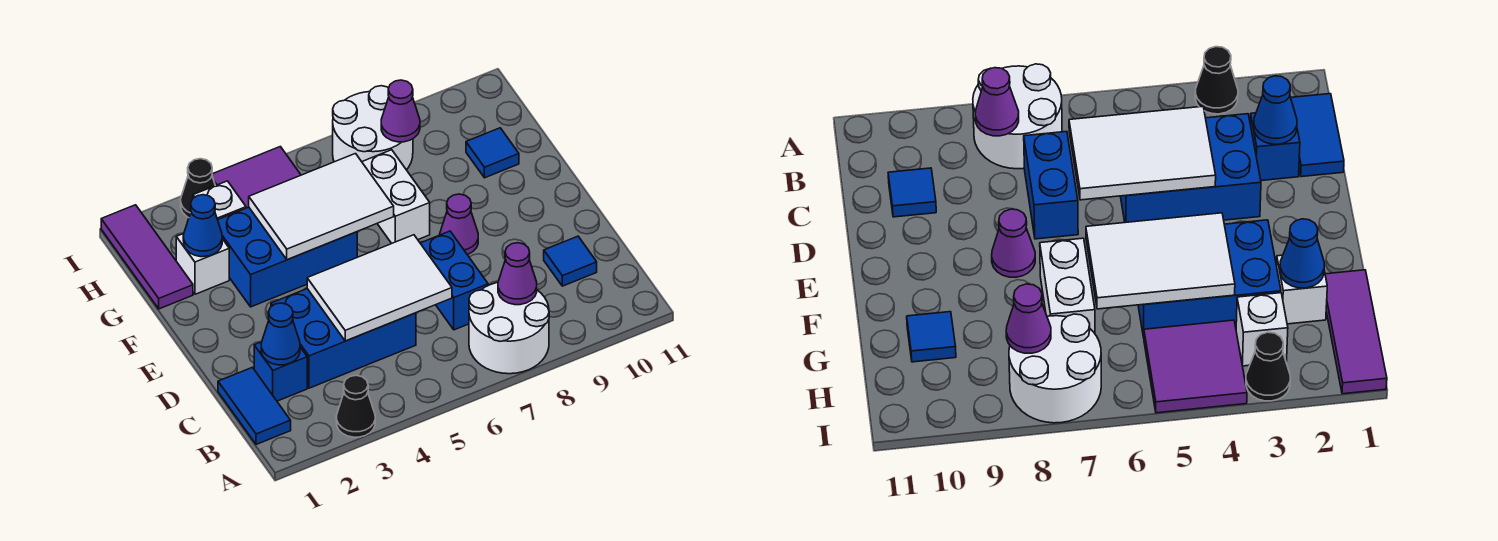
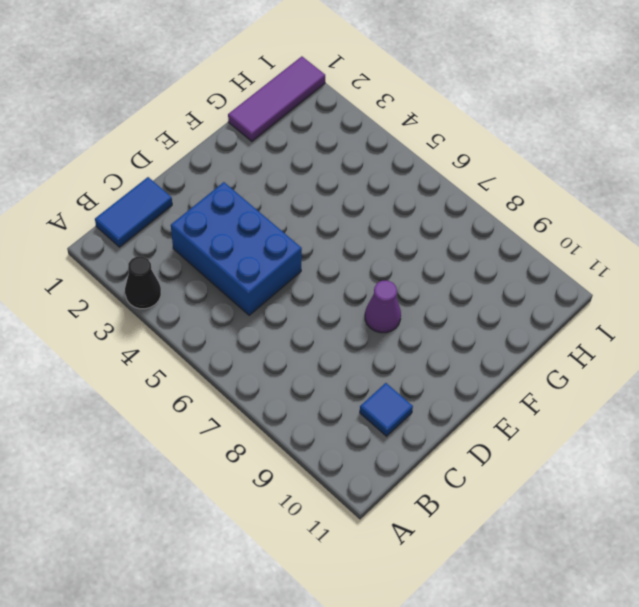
none -> white round brick A7:B8 level 1
none -> blue brick C2 level 1
none -> blue brick C7:D7 level 1

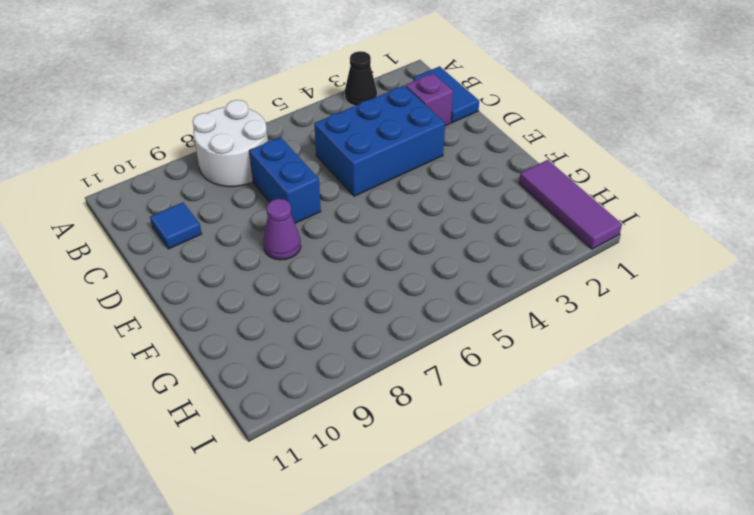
purple brick C2 level 1 -> blue brick C2 level 1
none -> blue brick F3:G5 level 1
none -> white brick F7:G7 level 1
none -> white brick G2 level 1

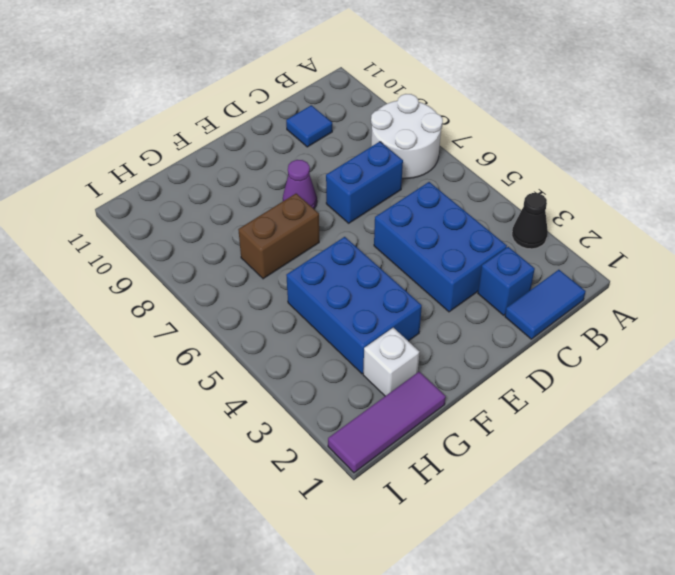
brown brick F7:G7 level 1 -> white brick F7:G7 level 1
none -> blue tile G10 level 1
none -> white brick H3 level 1
none -> purple tile H4:I5 level 1

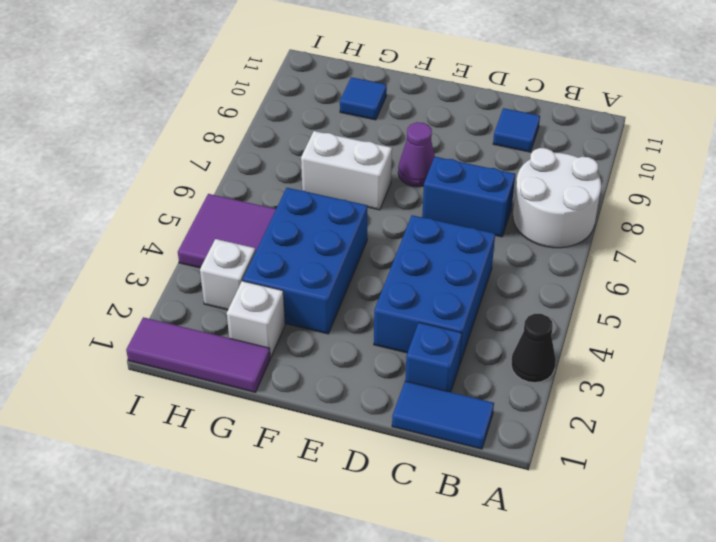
none -> white round brick H7:I8 level 1
none -> black cone I3 level 1
none -> purple cone B8 level 2

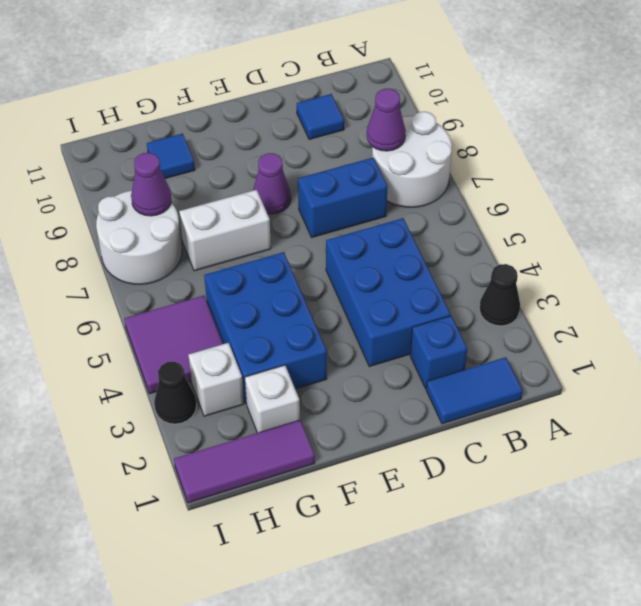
none -> blue cone C2 level 2
none -> white tile C4:D6 level 2
none -> white tile F4:G6 level 2

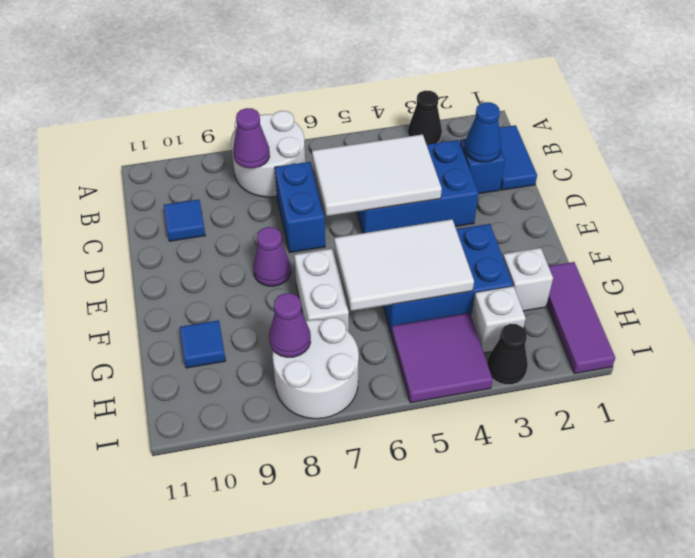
none -> blue cone G2 level 2

